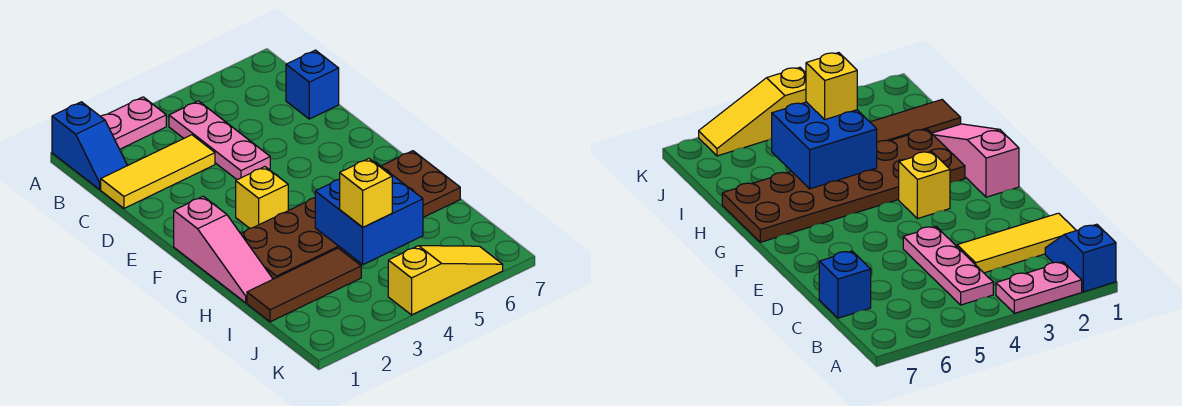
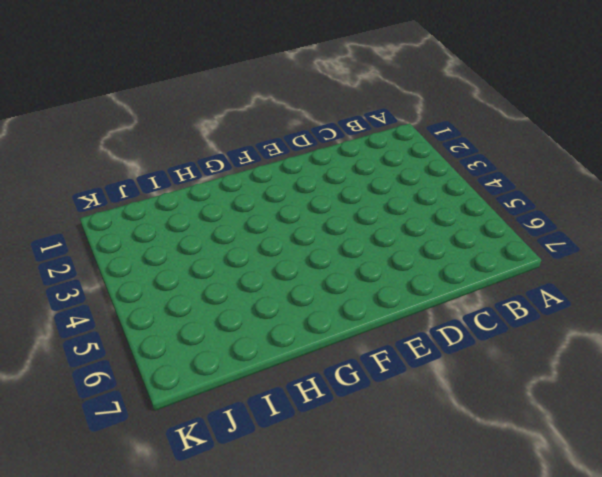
none -> blue slope A1:B1 level 1 top A
none -> pink plate A2:A3 level 1
none -> pink plate B4:D4 level 1

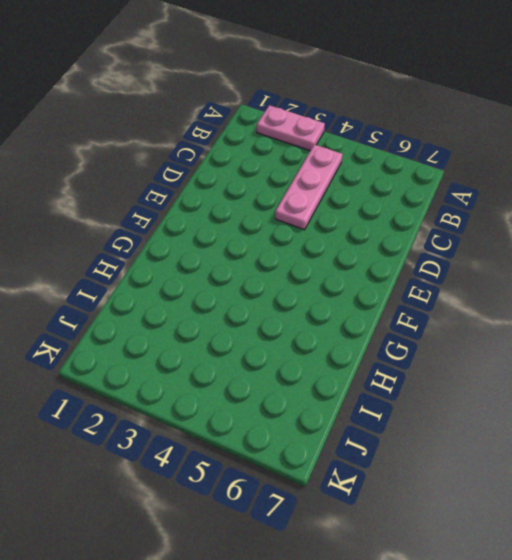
none -> blue slope A1:B1 level 1 top A
none -> yellow tile C1:C3 level 1
none -> blue brick C7 level 1

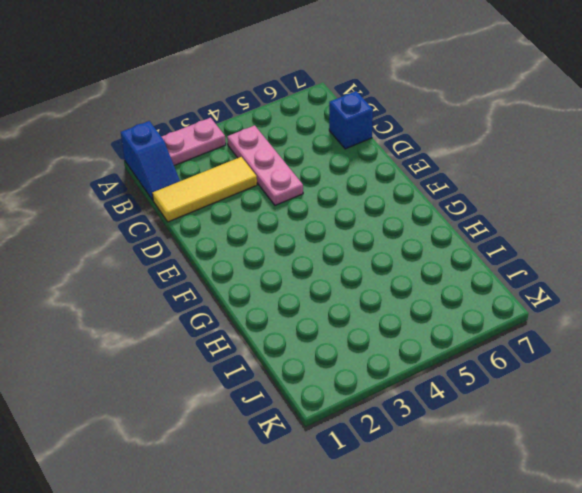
none -> pink slope F1:H1 level 1 top F
none -> yellow brick F3 level 1
none -> brown plate G2:H7 level 1

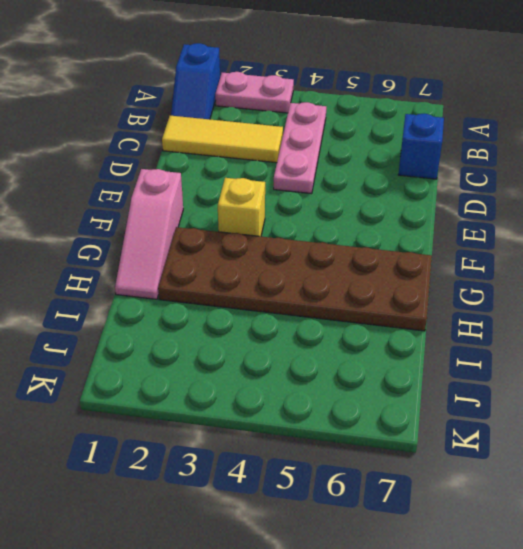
none -> brown tile I1:I3 level 1
none -> yellow slope K4:K6 level 1 top 4
none -> blue brick H4:I5 level 2

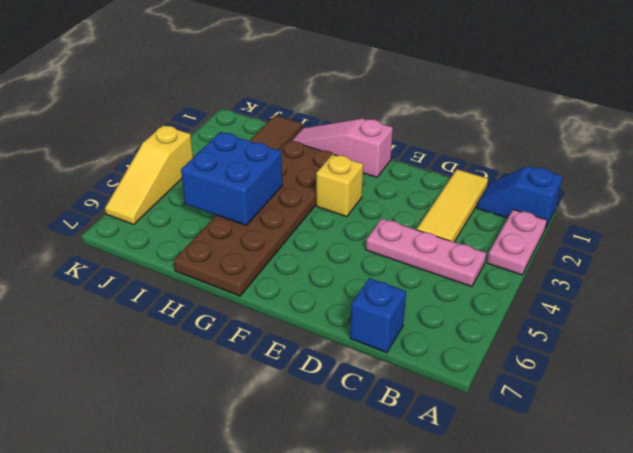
none -> yellow brick I4 level 3

